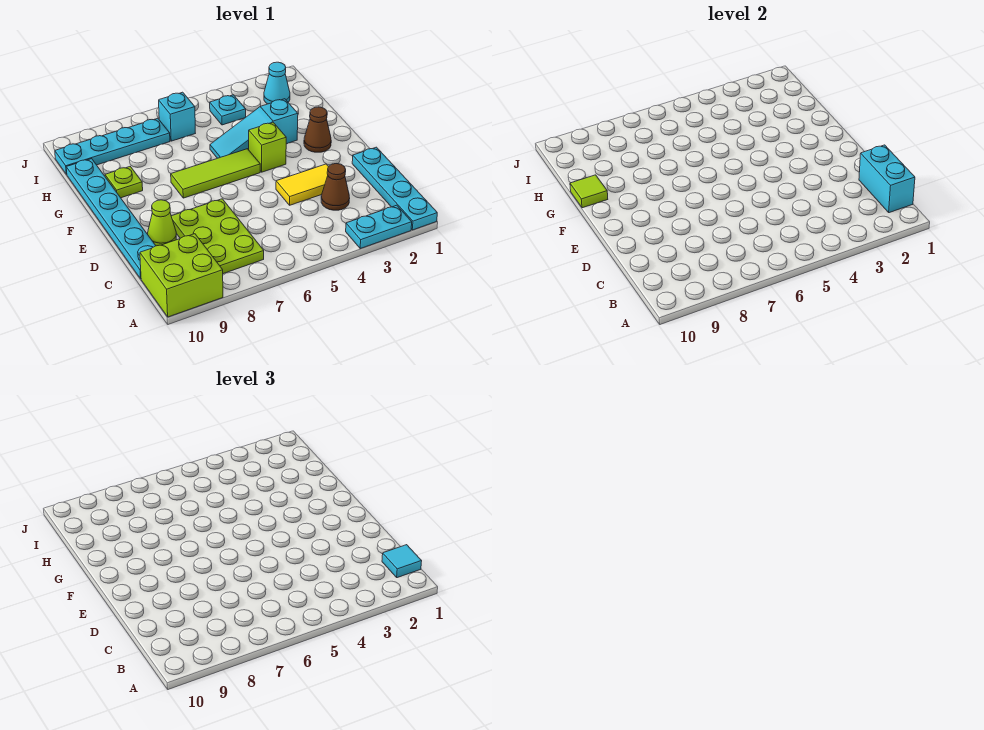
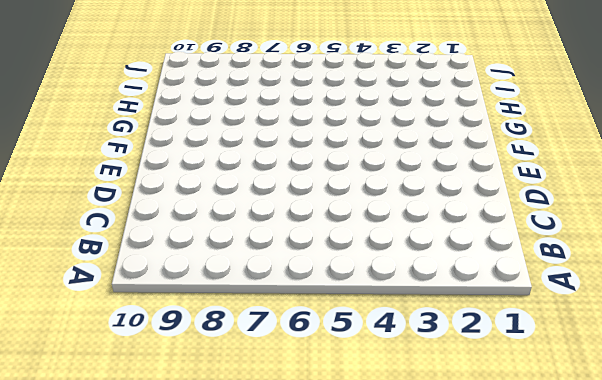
none -> cyan plate A1:D1 level 1
none -> cyan plate A2:A3 level 1
none -> lime brick A9:B10 level 1

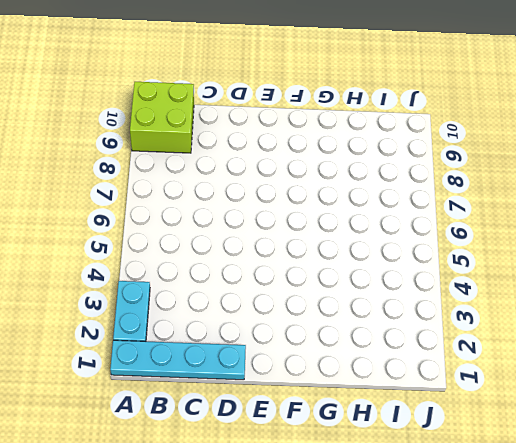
none -> lime plate B7:D8 level 1
none -> brown cone C3 level 1
none -> cyan plate C10:H10 level 1

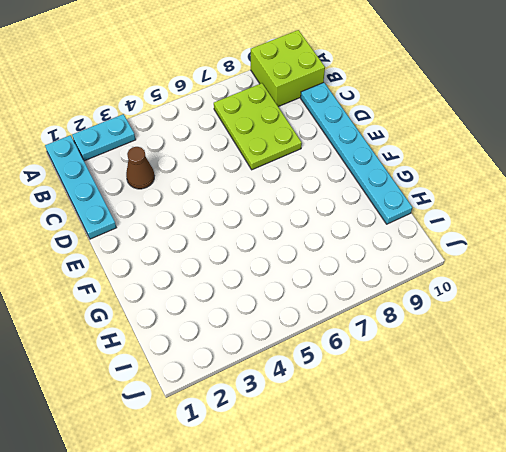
none -> yellow tile D3:D4 level 1
none -> lime cone D9 level 1
none -> brown cone F2 level 1

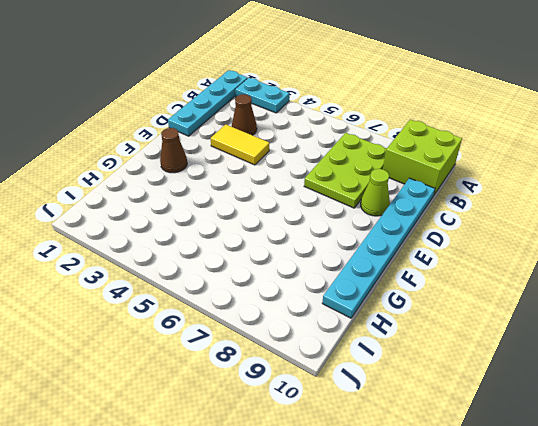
none -> lime brick F4 level 1
none -> lime tile F5:F7 level 1
none -> cyan slope G3:G5 level 1 top 3

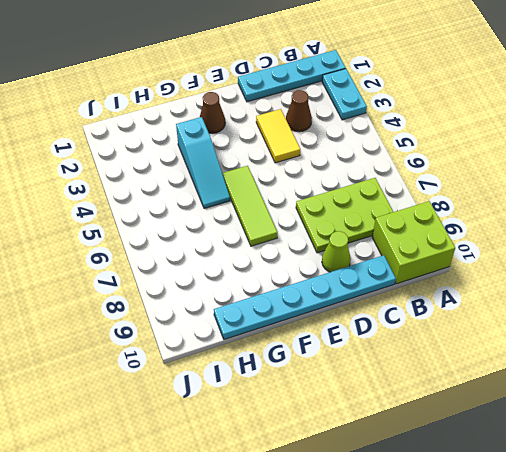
none -> lime brick F4 level 1
none -> lime plate G9 level 1
none -> cyan cone I2 level 1

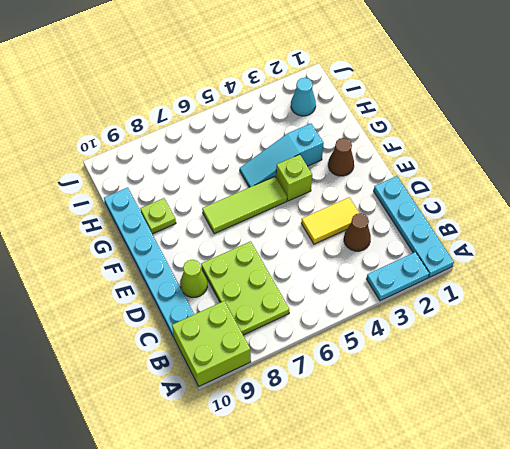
none -> cyan plate I4 level 1
none -> cyan brick I6 level 1
none -> cyan plate I7:I10 level 1

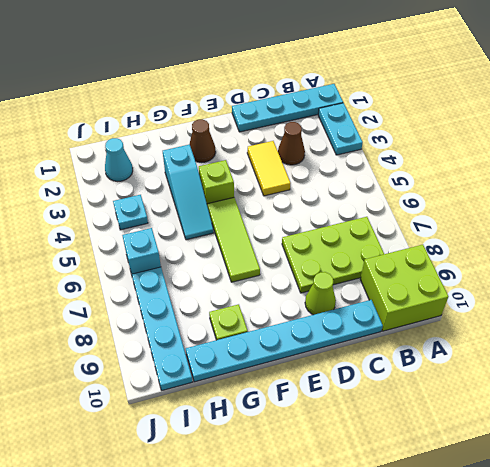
none -> cyan brick B1:C1 level 2
none -> lime tile G10 level 2
none -> cyan tile B1 level 3

